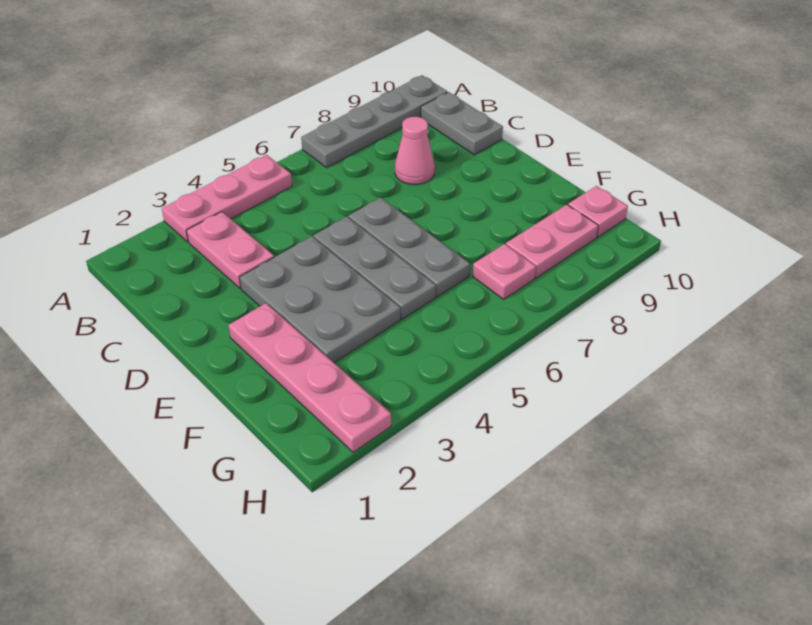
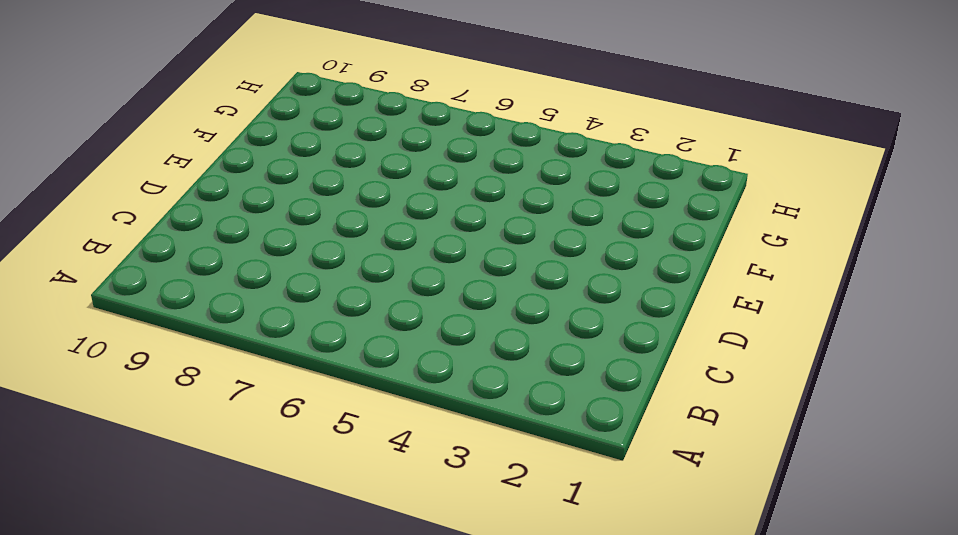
none -> pink plate A3:A5 level 1
none -> grey plate A7:A10 level 1
none -> pink plate B3:C3 level 1

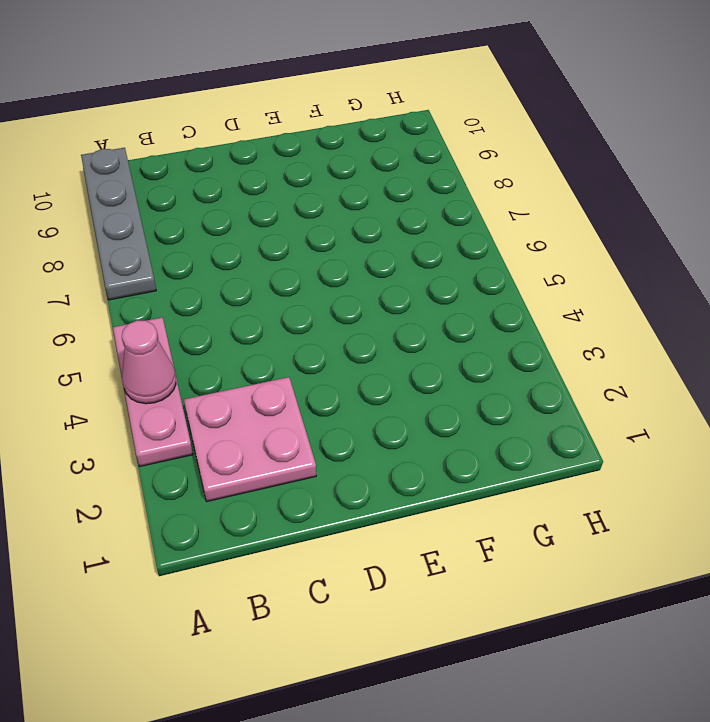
pink cone A4 level 2 -> pink cone C8 level 1
pink plate B2:C3 level 1 -> pink plate B3:C3 level 1
none -> grey plate B10:C10 level 1
none -> grey plate D3:F4 level 1
none -> grey plate D5:F5 level 1

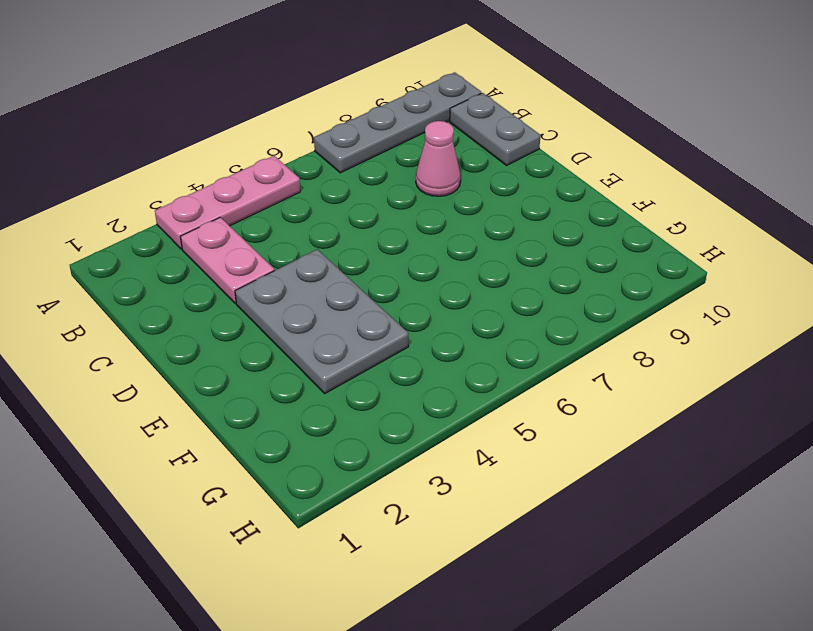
none -> grey plate D5:F5 level 1
none -> grey plate D6:F6 level 1
none -> pink plate E2:H2 level 1

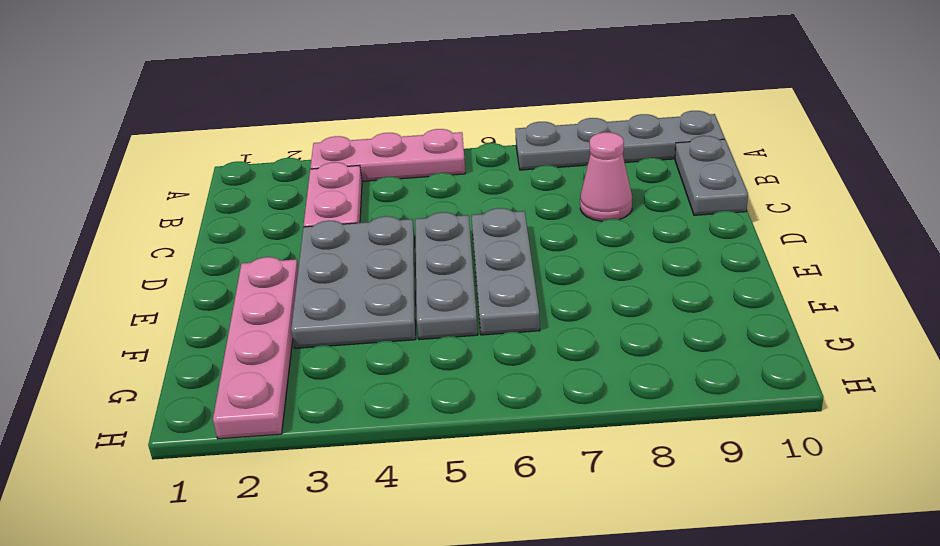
none -> pink plate G7 level 1
none -> pink plate G8:G9 level 1
none -> pink plate G10 level 1

